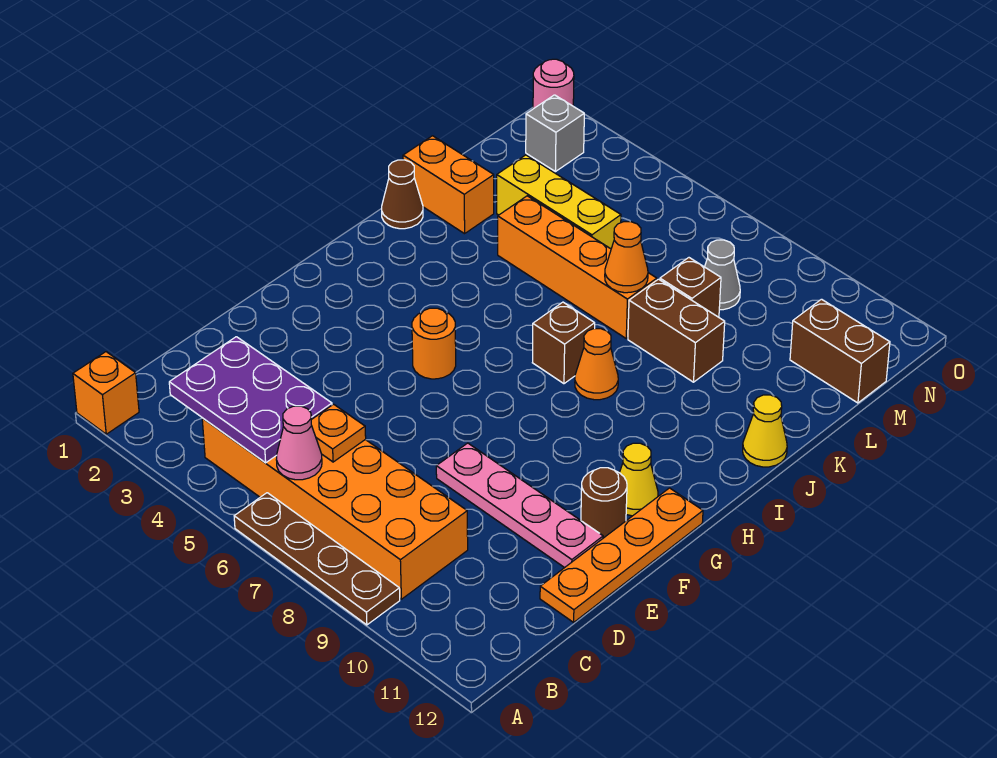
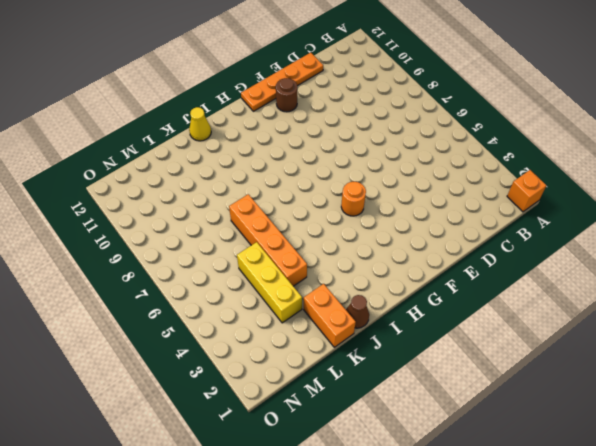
none -> brown plate A6:A9 level 1
none -> orange brick B4:C9 level 1
none -> pink plate E8:E11 level 1

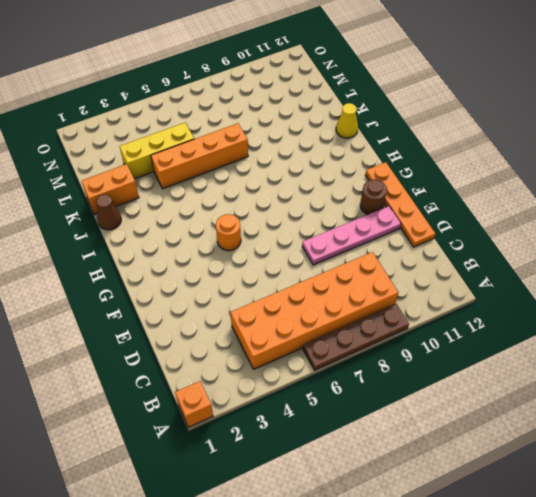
none -> yellow cone G11 level 1
none -> brown brick I7 level 1
none -> orange cone I8 level 1

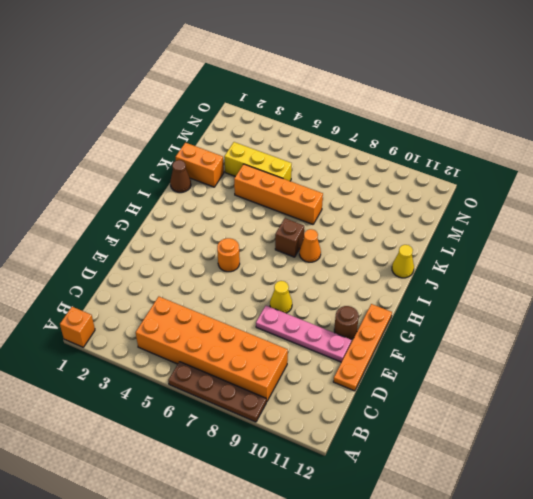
yellow cone F8 level 1 -> yellow cone G11 level 1
none -> brown brick K8:K9 level 1
none -> brown brick L8 level 1
none -> grey cone M8 level 1

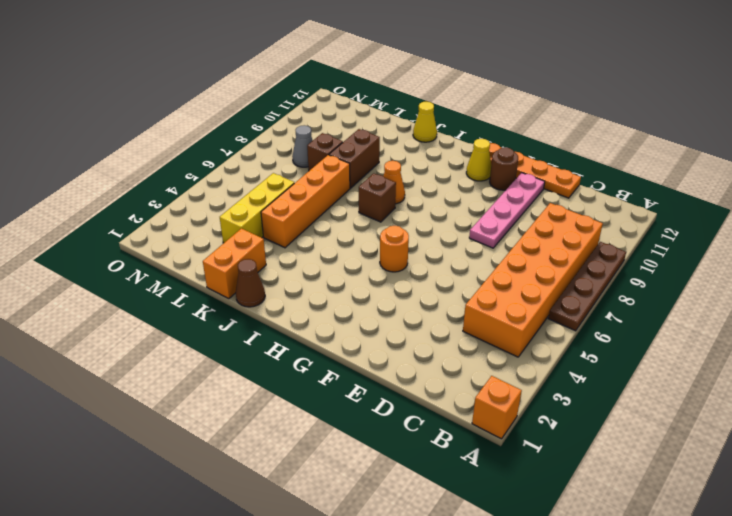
none -> brown brick M11:M12 level 1
none -> grey brick N2 level 1
none -> pink round brick O1 level 1

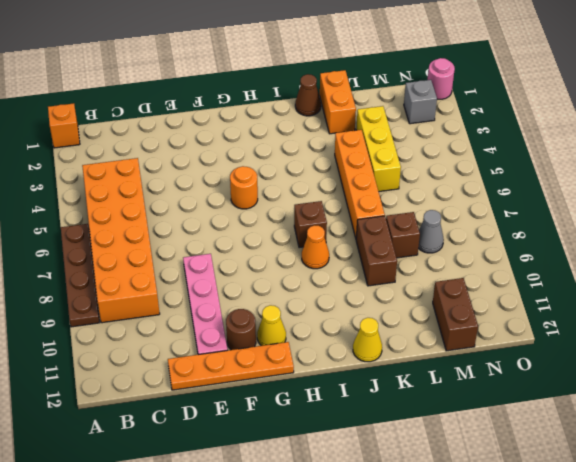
none -> purple plate B3:C5 level 2
none -> pink cone B6 level 2
none -> orange plate C6 level 2

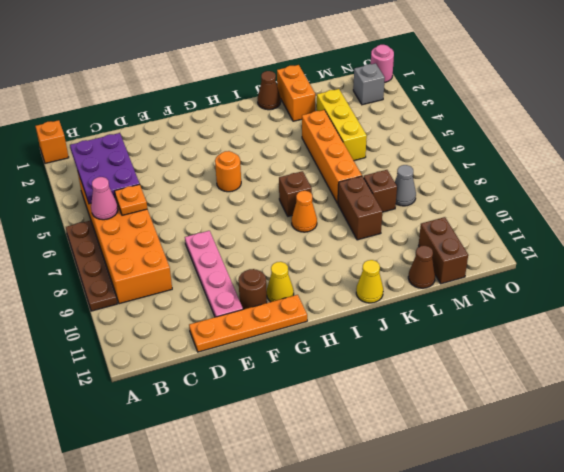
brown cone L12 level 1 -> none
none -> orange cone K7 level 2

